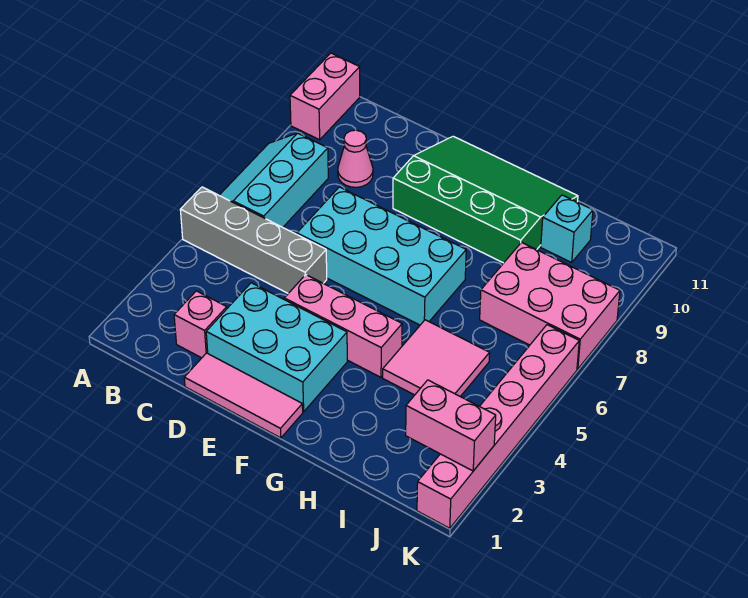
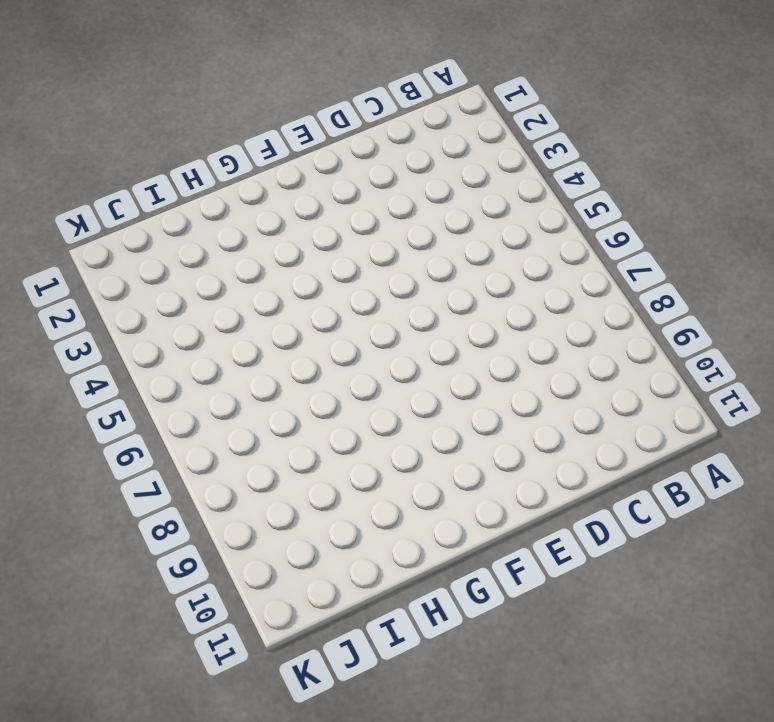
none -> grey brick A5:D5 level 1
none -> cyan slope A6:B8 level 1 top B
none -> pink brick A10:A11 level 1

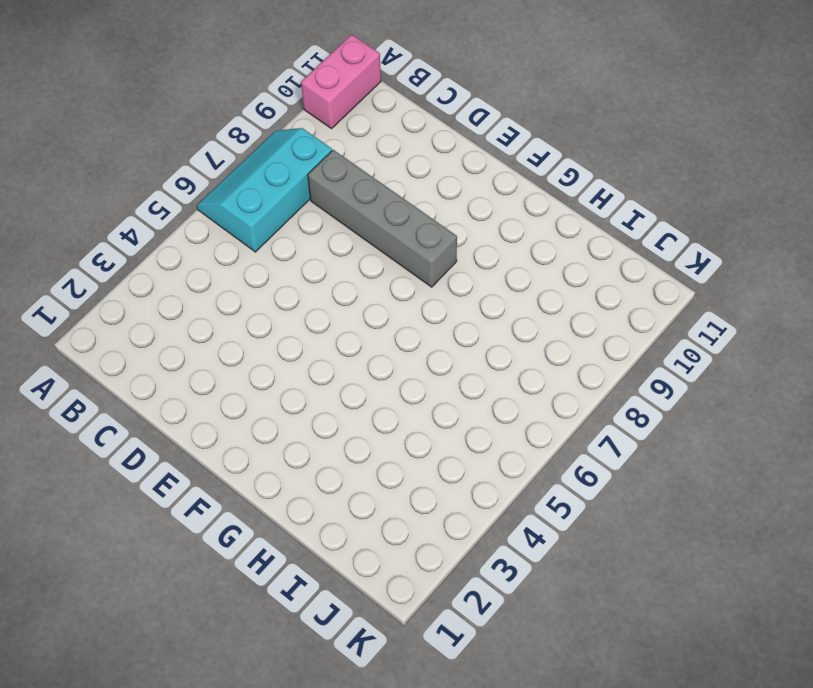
grey brick C8:F8 level 1 -> grey brick A5:D5 level 1
none -> pink brick C2 level 1
none -> pink cone C9 level 1
none -> pink tile D1:F1 level 1

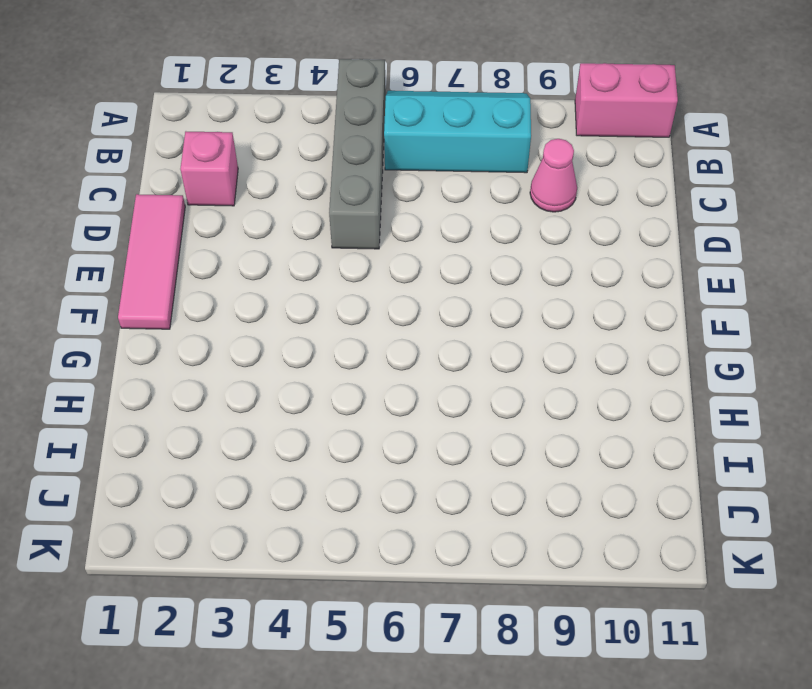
none -> cyan brick D2:F3 level 1
none -> cyan brick D6:G7 level 1
none -> pink brick E4:G4 level 1

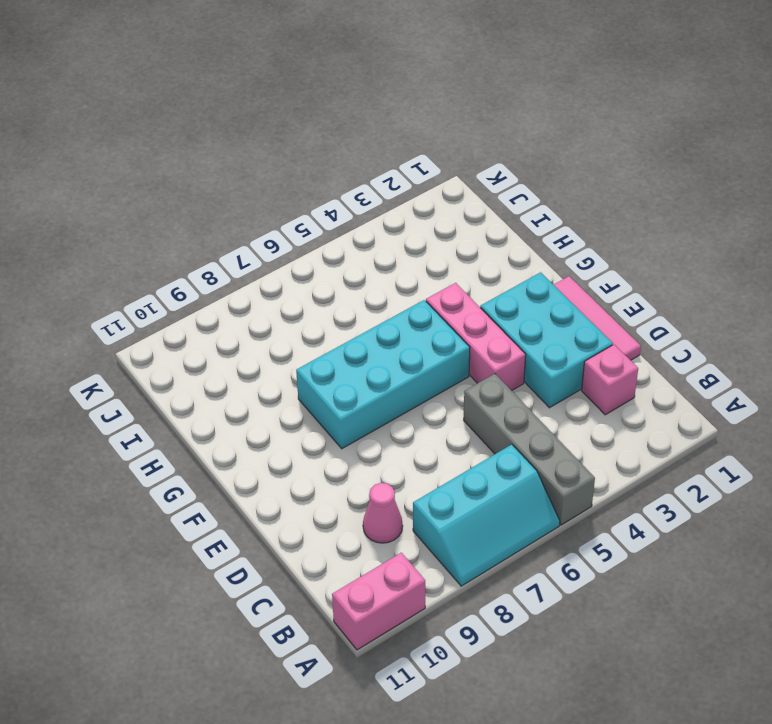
cyan brick F5:G8 level 1 -> cyan brick D6:G7 level 1
none -> green slope E9:H11 level 1 top 9
none -> pink tile H4:I5 level 1
none -> pink brick I7:K8 level 1

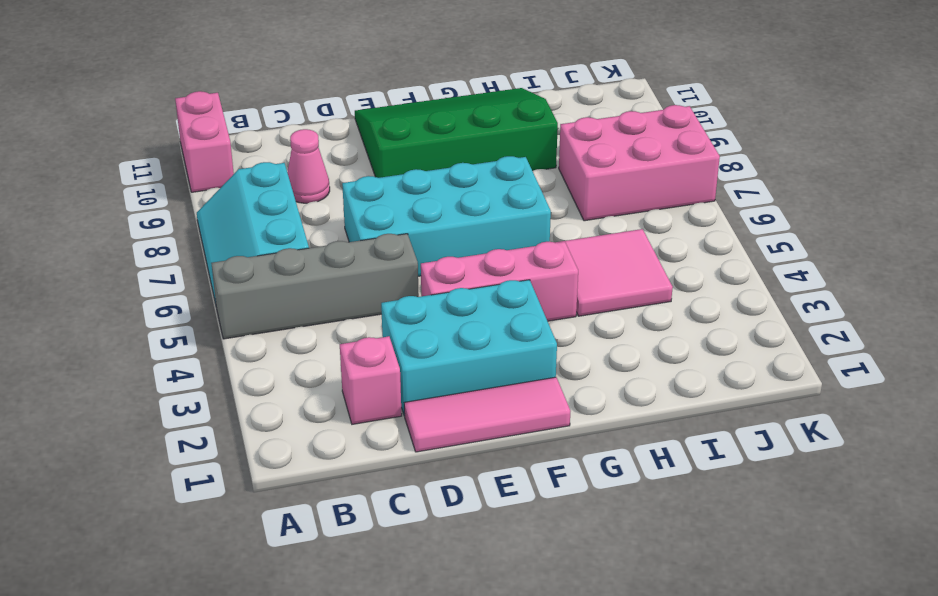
none -> cyan brick I10 level 1
none -> pink brick K1:K6 level 1
none -> pink brick J2:K2 level 2

